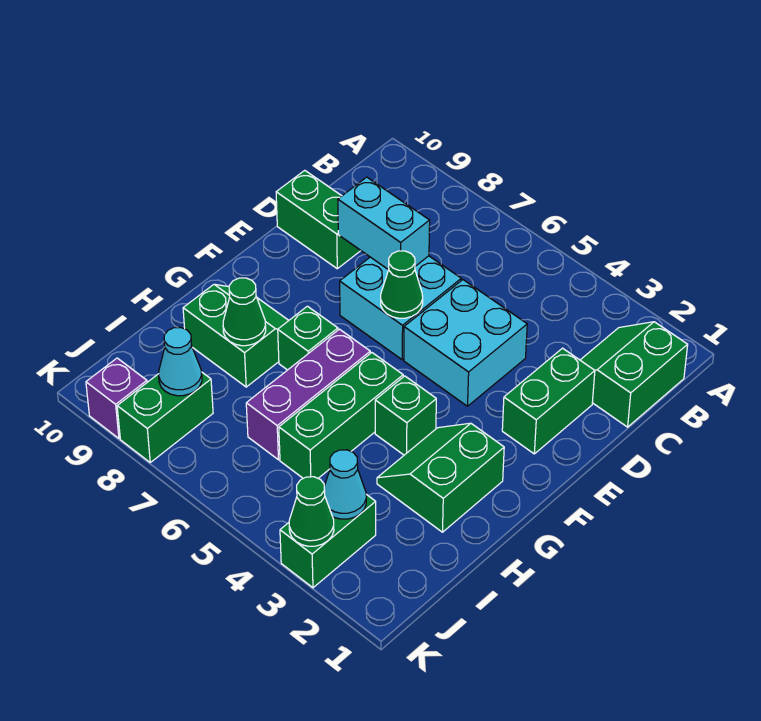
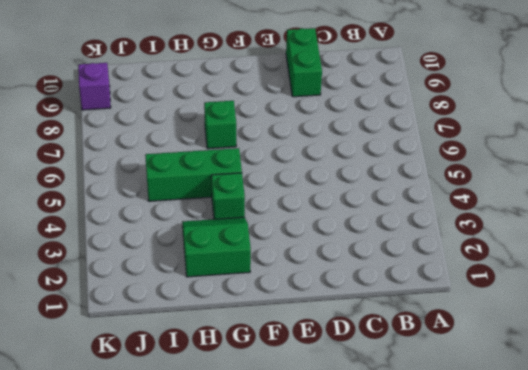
none -> green slope B1:C2 level 1 top 1
none -> green brick D2:E2 level 1
none -> cyan brick D4:E5 level 1

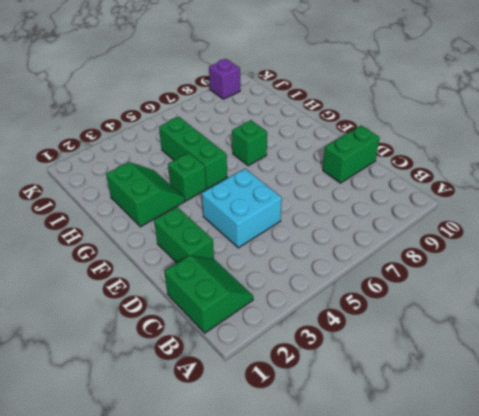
none -> cyan brick D6:E7 level 1
none -> purple brick G6:I6 level 1
none -> green slope G8:H9 level 1 top H

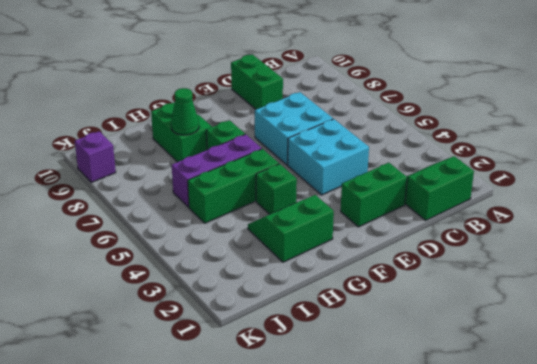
none -> green brick J3:K3 level 1
none -> green brick J8:K8 level 1
none -> cyan brick D7:D8 level 2

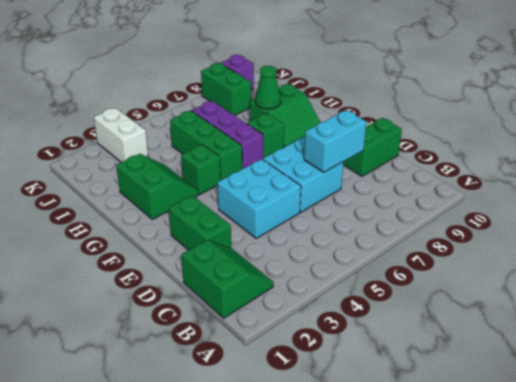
white brick J3:K3 level 1 -> green brick J3:K3 level 1
none -> green cone E6 level 2
none -> cyan cone J3 level 2
none -> cyan cone J8 level 2

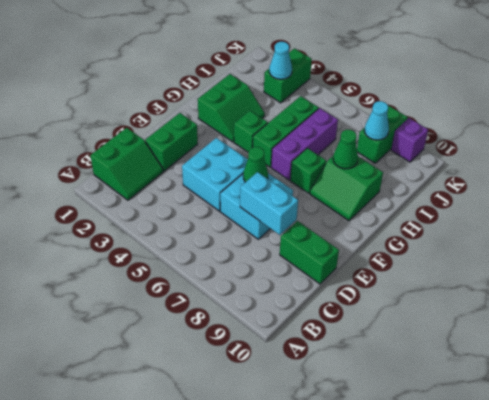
none -> green cone K3 level 2

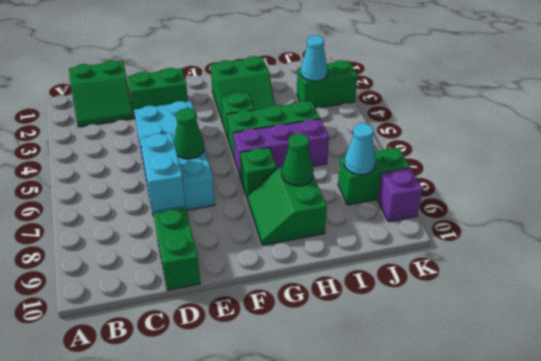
none -> green cone K3 level 2

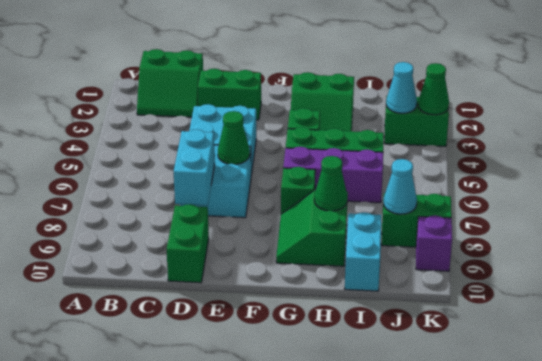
cyan brick I9:I10 level 1 -> none

